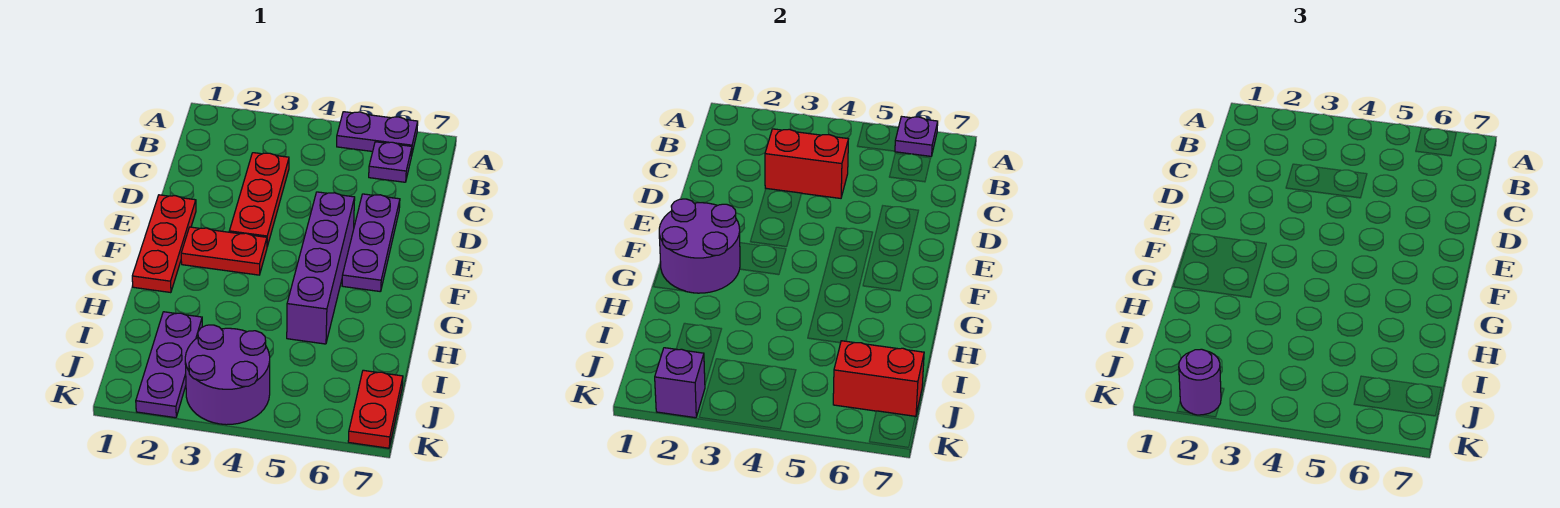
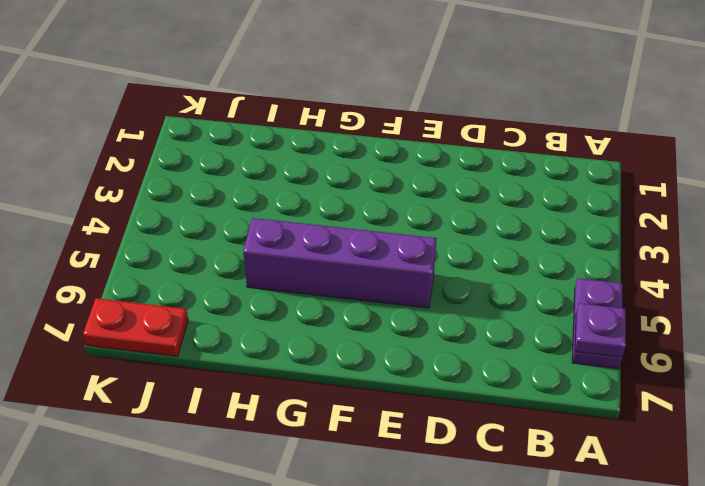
none -> purple plate B6 level 1
none -> red plate C3:E3 level 1
none -> purple plate D6:F6 level 1

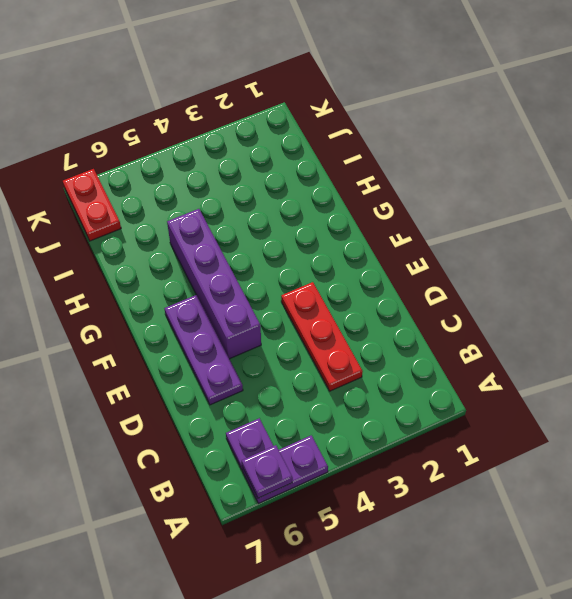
none -> red plate E1:G1 level 1
none -> red plate F2:F3 level 1
none -> purple plate I2:K2 level 1

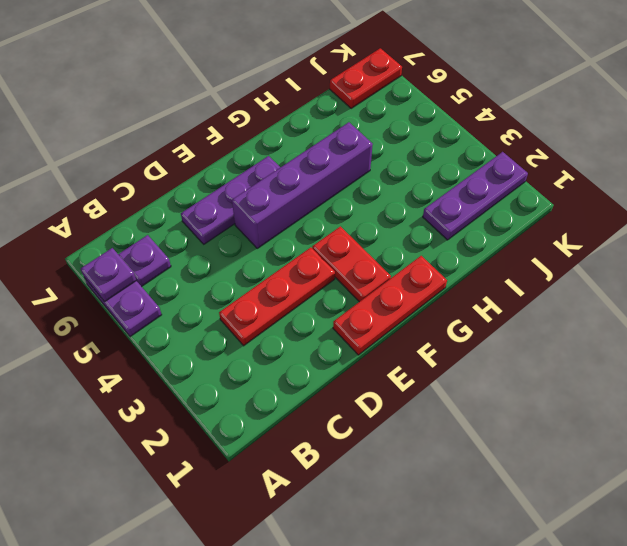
none -> purple round brick J3:K4 level 1
none -> red brick C3:C4 level 2
none -> purple round brick F1:G2 level 2

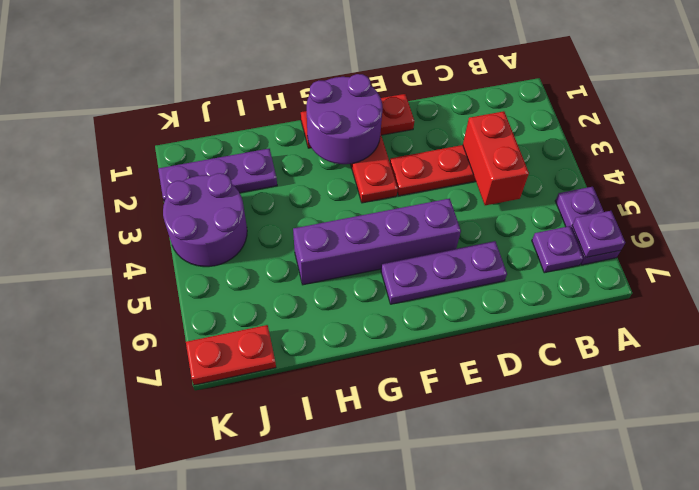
none -> red brick J6:J7 level 2
none -> purple brick K2 level 2
none -> purple round brick K2 level 3

